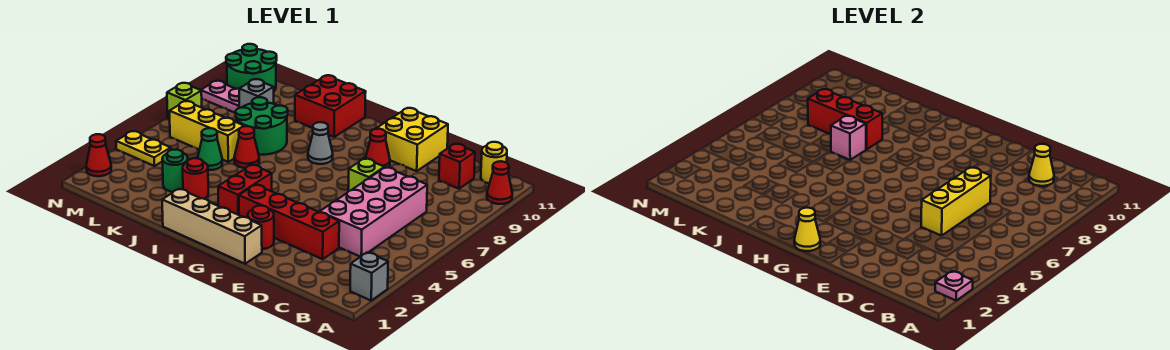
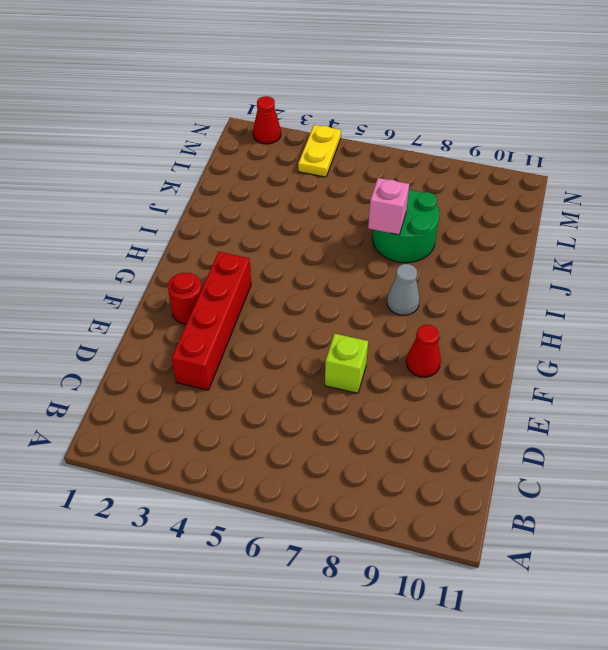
none -> grey brick A2 level 1
none -> red cone A10 level 1
none -> yellow round brick B11 level 1
none -> pink brick C4:D7 level 1

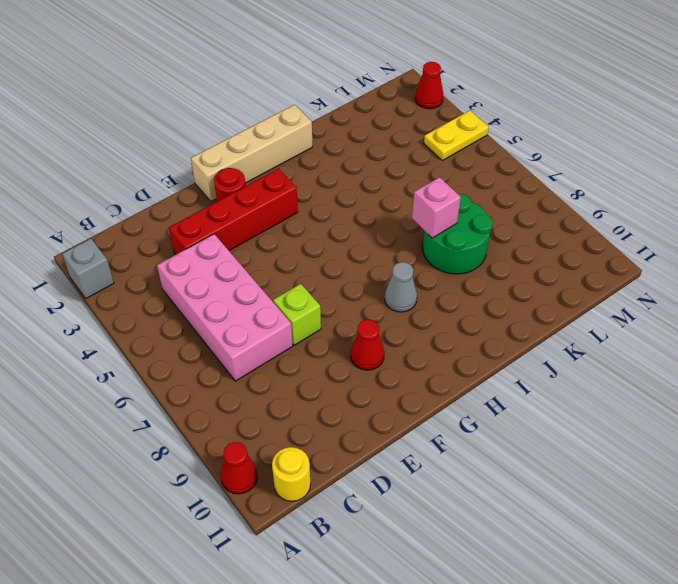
none -> red brick C10 level 1
none -> yellow brick E10:F11 level 1
none -> red brick H3:H4 level 1
none -> red brick I10:J11 level 1

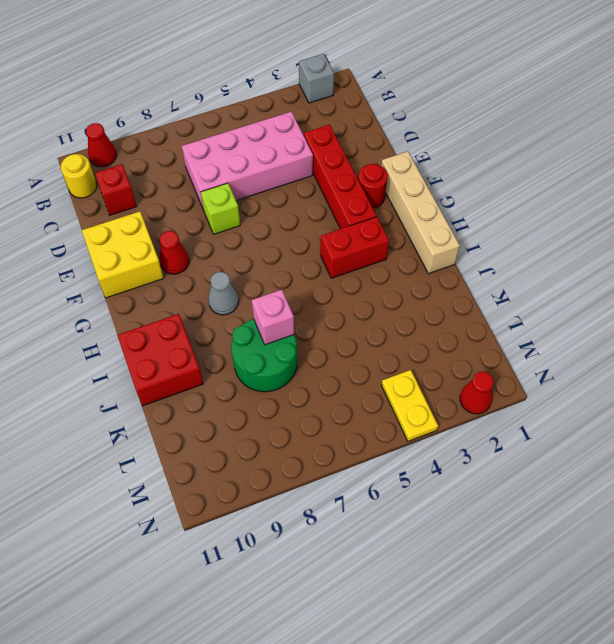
none -> red round brick J3 level 1
none -> red cone J6 level 1
none -> green round brick K3 level 1
none -> green cone K5 level 1

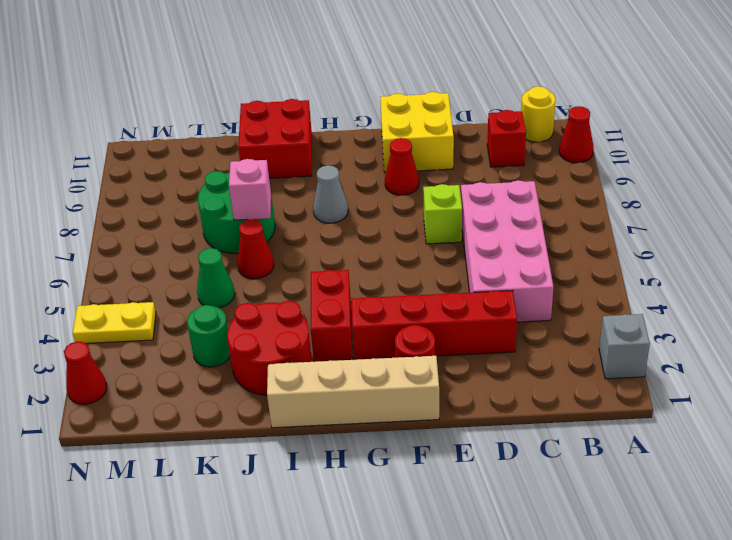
red round brick I2:J3 level 1 -> red round brick J3 level 1
none -> yellow brick K6:M6 level 1
none -> grey brick L9 level 1
none -> pink plate M9:N9 level 1
none -> green round brick M10:N11 level 1

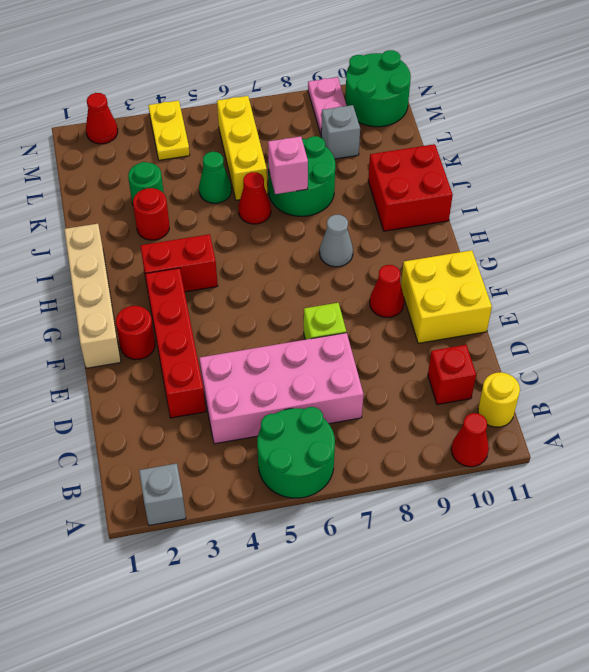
green round brick A5:B6 level 1 -> none
none -> lime brick N7 level 1
none -> pink plate A2 level 2
none -> yellow cone C10 level 2
none -> yellow brick D5:D7 level 2

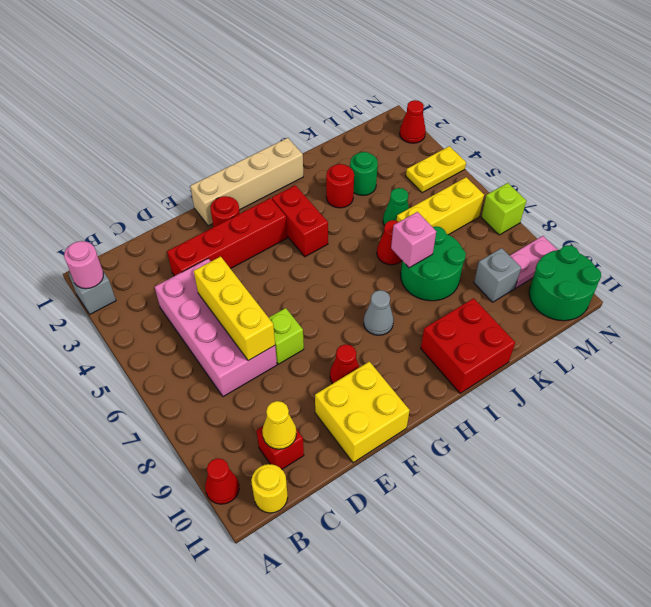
pink round brick A2 level 2 -> pink plate A2 level 2
none -> yellow cone G1 level 2
none -> red brick J8:L8 level 2

